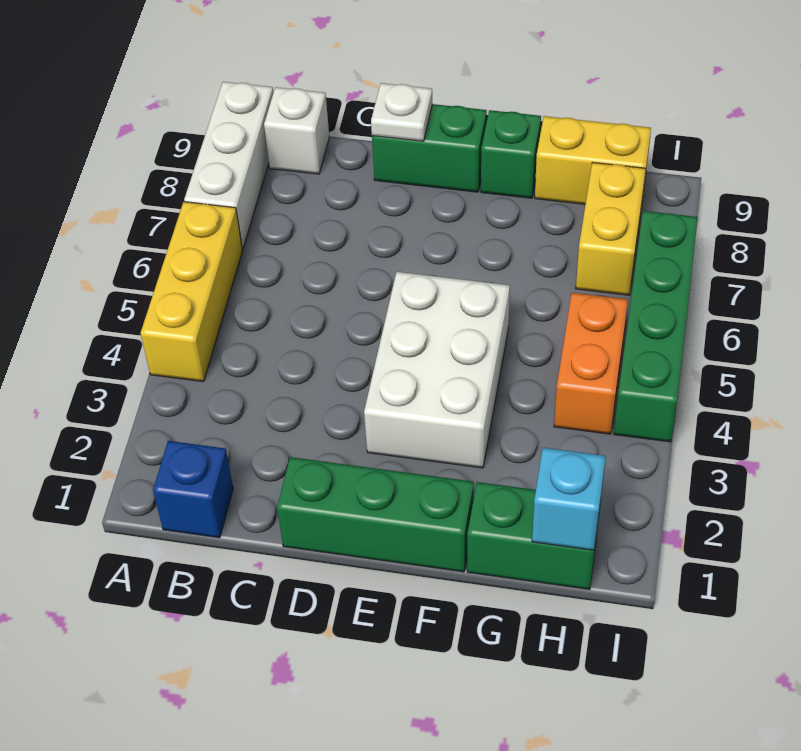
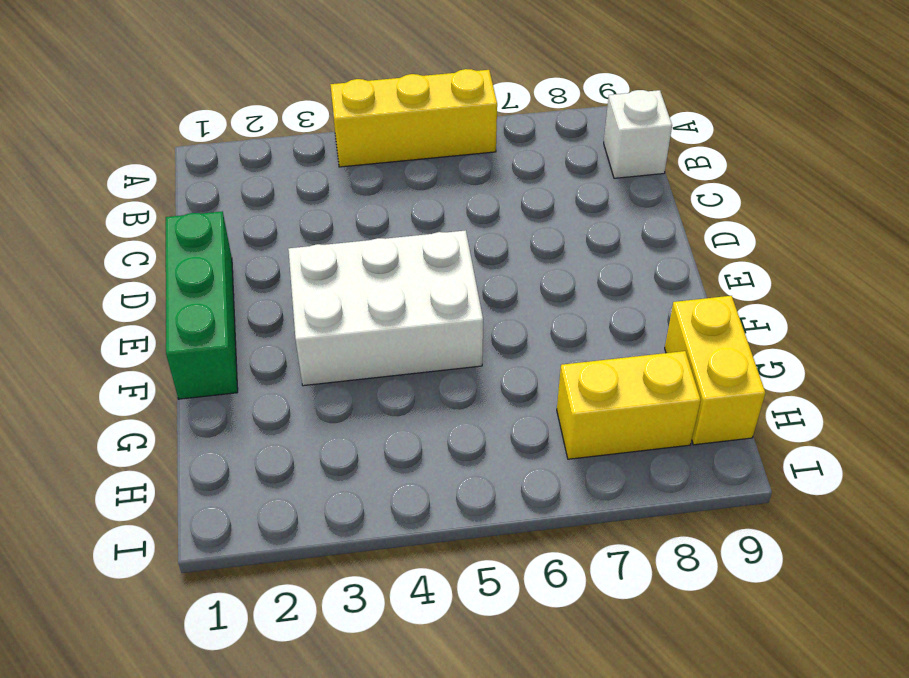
none -> white brick A7:A9 level 1
none -> blue brick B1 level 1
none -> green brick D9:E9 level 1

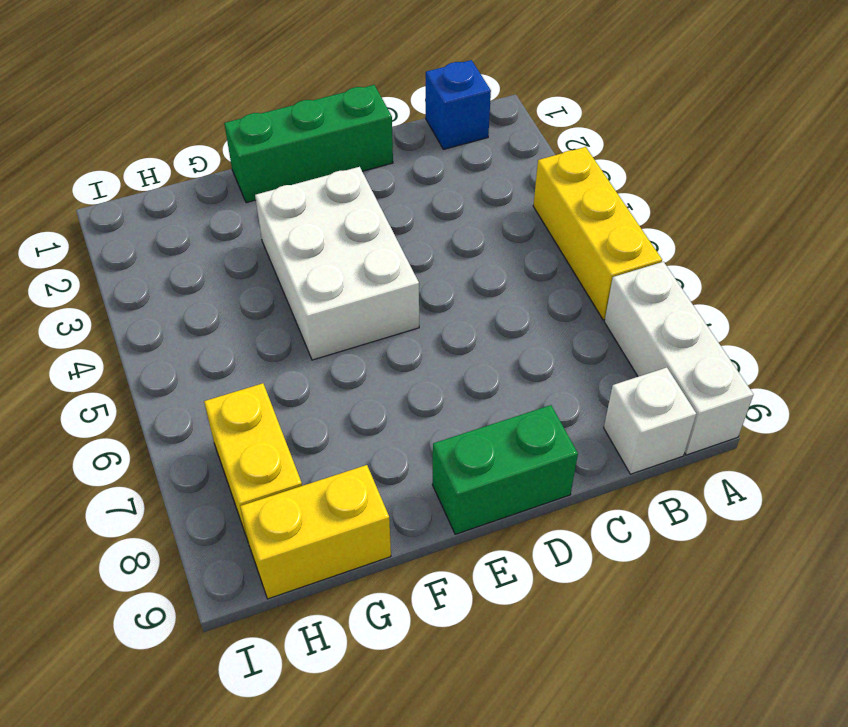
none -> green brick F9 level 1
none -> green brick G1:H1 level 1
none -> orange brick H4:H5 level 1

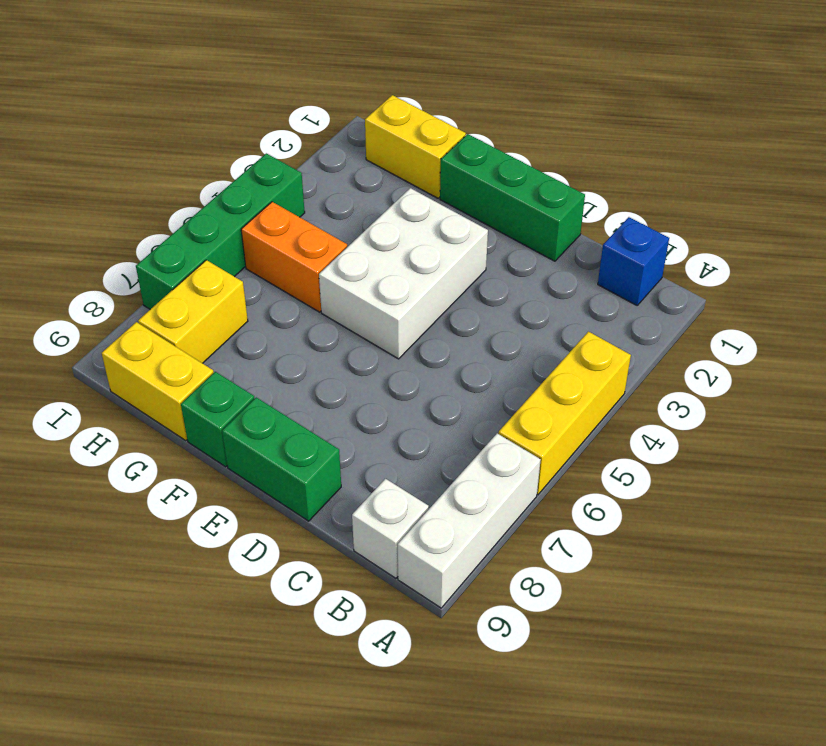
yellow brick G1:H1 level 1 -> green brick G1:H1 level 1
orange brick G5:H5 level 1 -> orange brick H4:H5 level 1
none -> white plate D9 level 2
none -> cyan brick H1 level 2

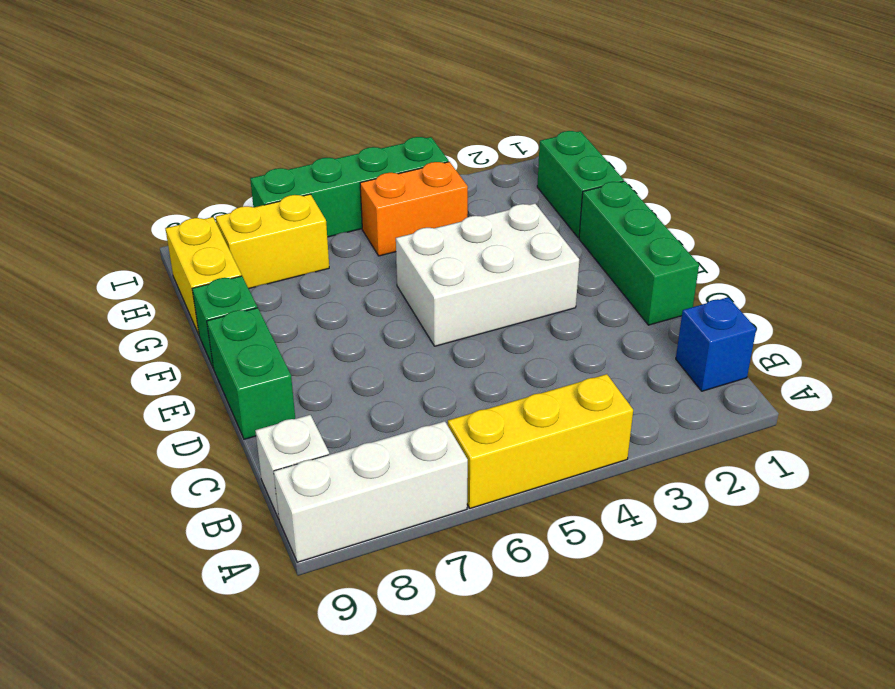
none -> white plate D9 level 2
none -> cyan brick H1 level 2

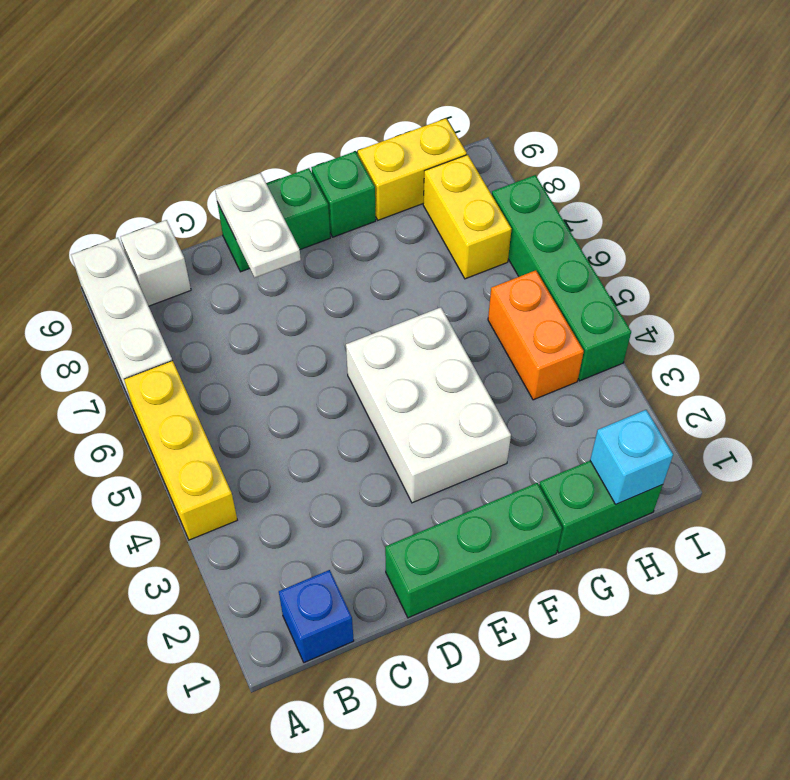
white plate D8:D9 level 2 -> white plate D9 level 2

